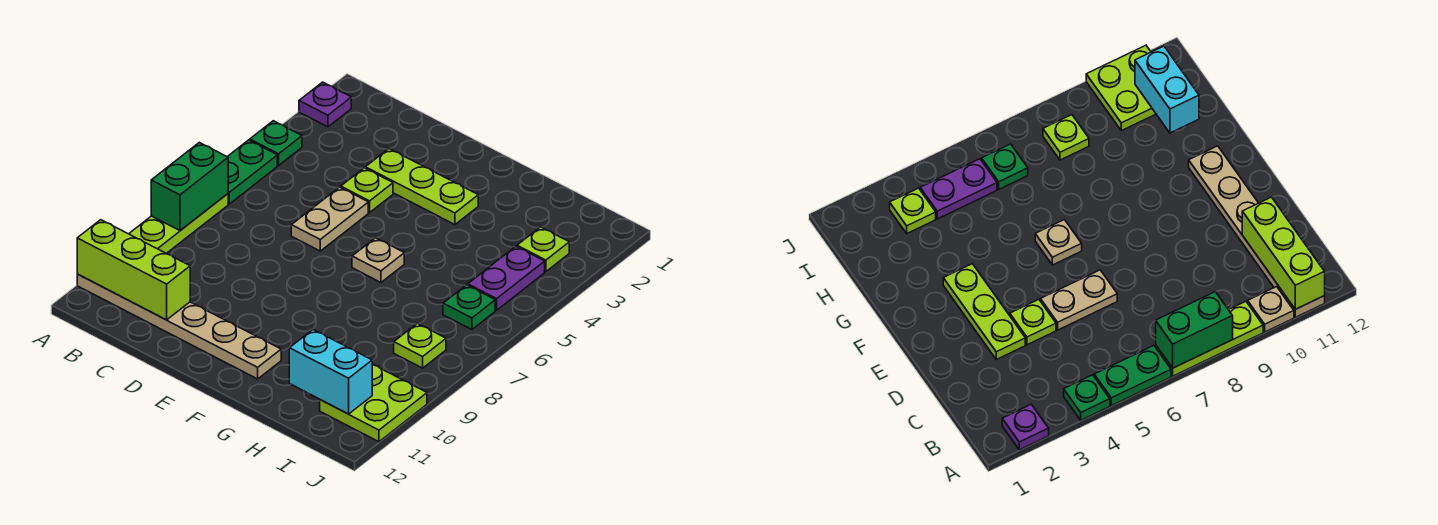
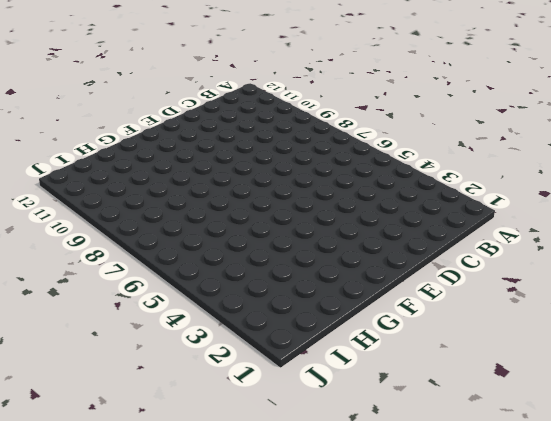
none -> purple plate A2 level 1
none -> green plate A4 level 1
none -> green plate A5:A6 level 1

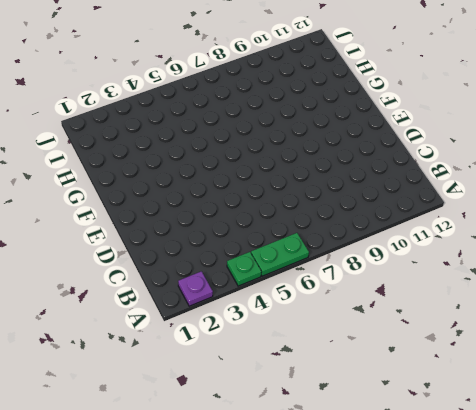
none -> lime plate A7:A9 level 1
none -> tan plate A10 level 1
none -> tan plate A11:F11 level 1

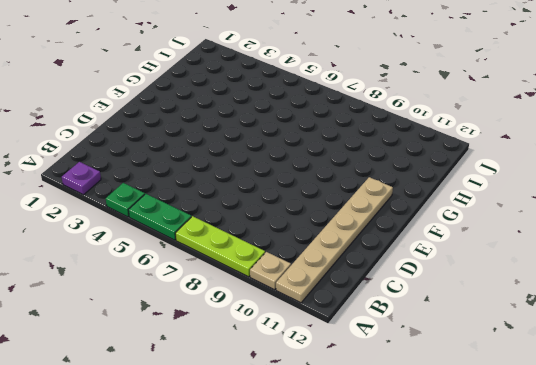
none -> lime plate D3:F3 level 1
none -> lime plate D4 level 1
none -> tan plate D5:D6 level 1

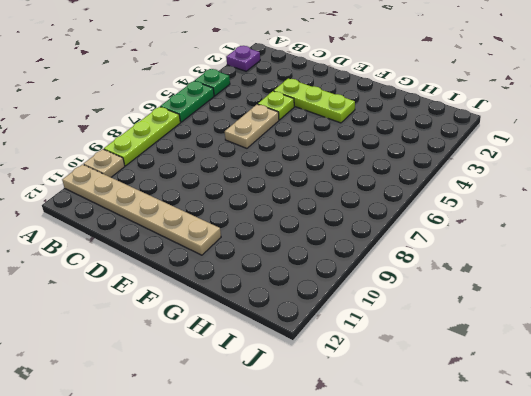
none -> tan plate F6 level 1
none -> lime plate I3 level 1
none -> purple plate I4:I5 level 1

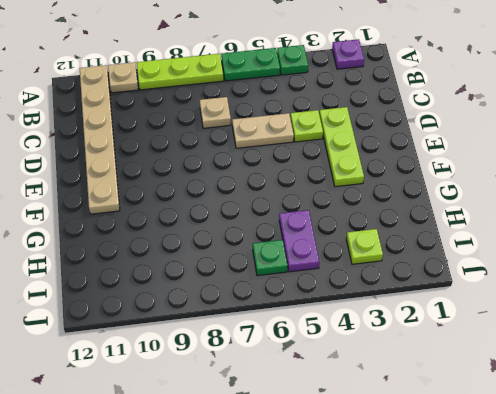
tan plate C7 level 1 -> tan plate F6 level 1
purple plate H5:I5 level 1 -> purple plate I4:I5 level 1
none -> lime plate I8 level 1
none -> lime plate I10:J11 level 1
none -> green brick A7:A8 level 2

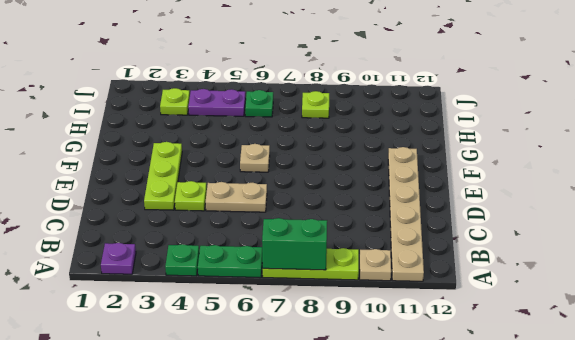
none -> lime plate I10:J11 level 1
none -> lime brick A11:C11 level 2
none -> cyan brick H11:I11 level 2

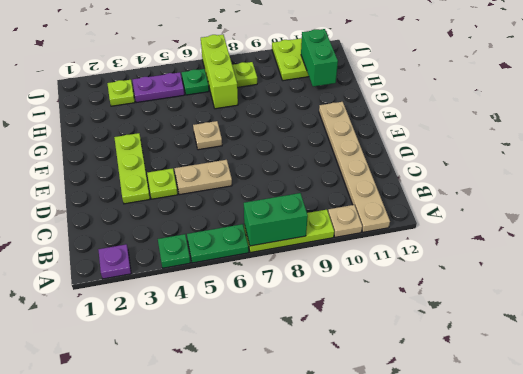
lime brick H7:J7 level 1 -> lime brick A11:C11 level 2
green brick H11:I11 level 2 -> cyan brick H11:I11 level 2

